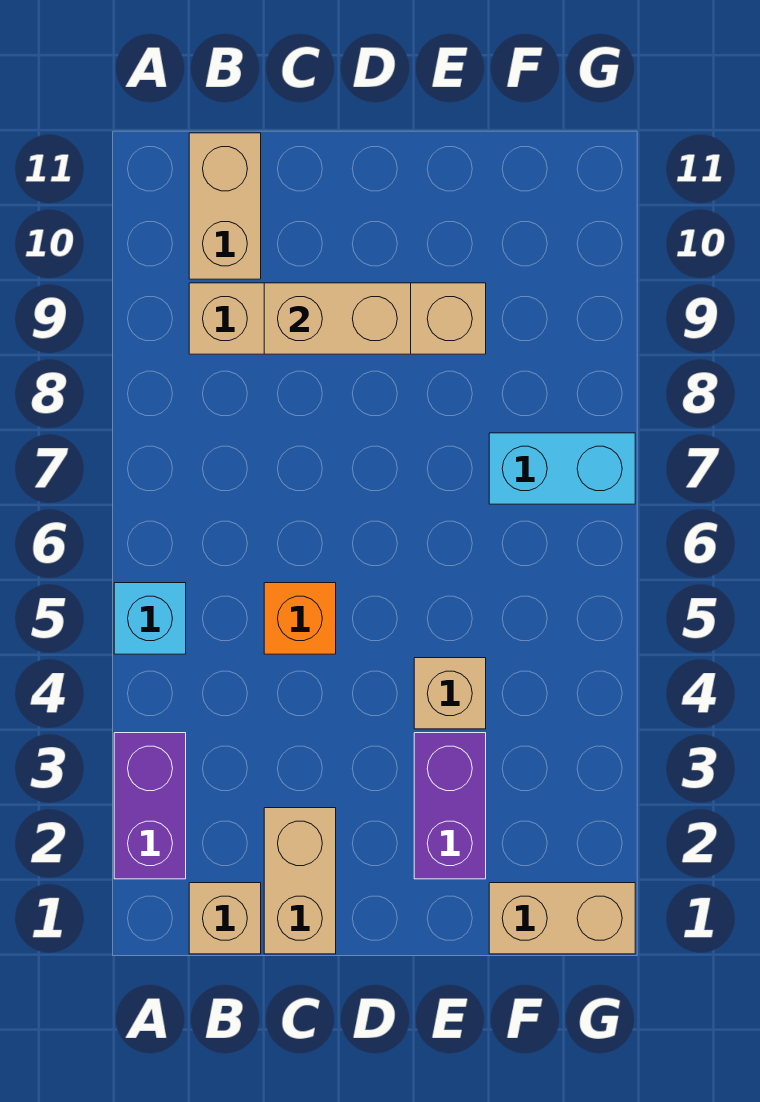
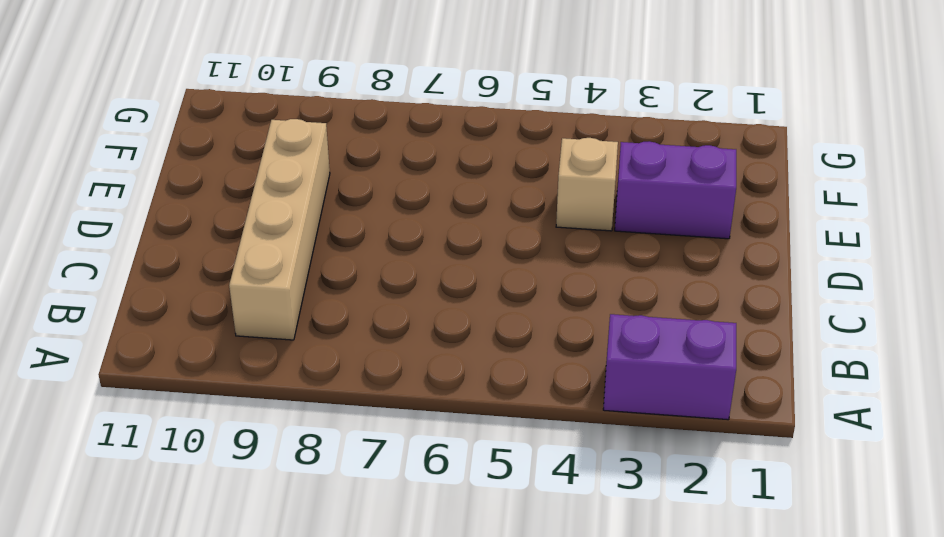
none -> cyan brick A5 level 1
none -> tan brick B1 level 1
none -> tan brick B10:B11 level 1

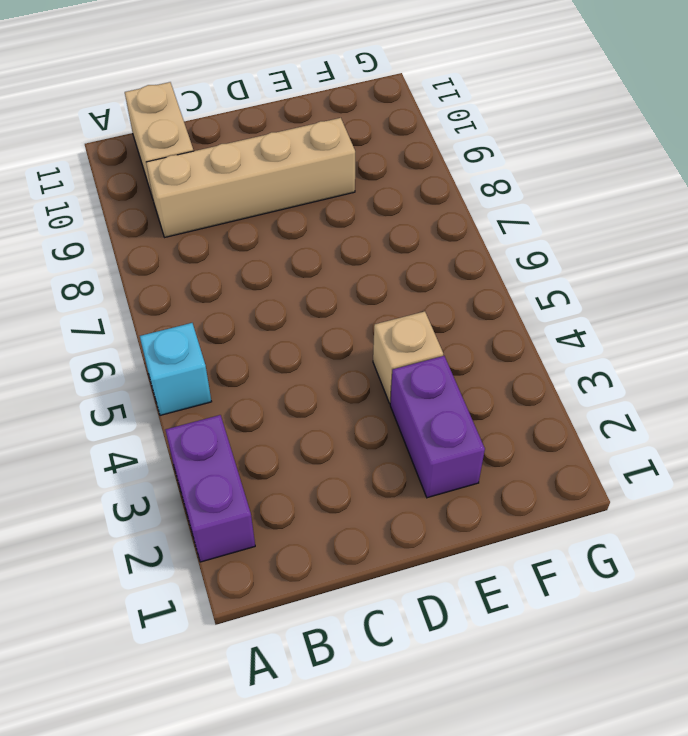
none -> tan brick B1 level 1
none -> tan brick C1:C2 level 1
none -> orange brick C5 level 1

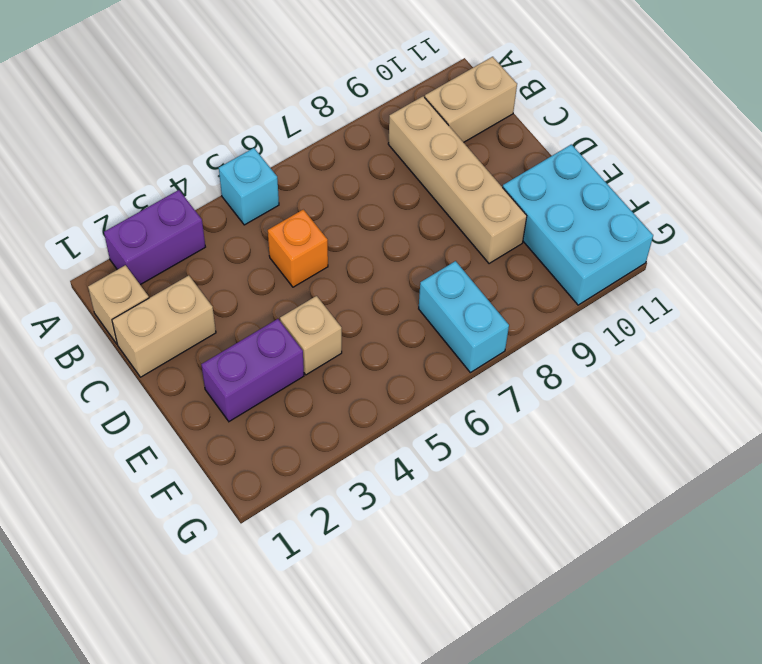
cyan brick E10:G11 level 1 -> none
none -> tan brick F1:G1 level 1
none -> tan brick C9:D9 level 2

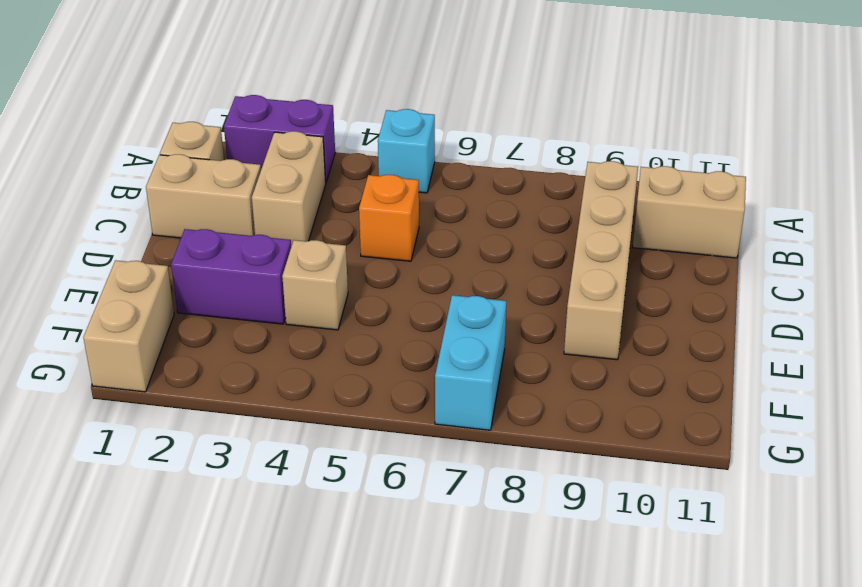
tan brick B3:C3 level 1 -> tan brick C9:D9 level 2

